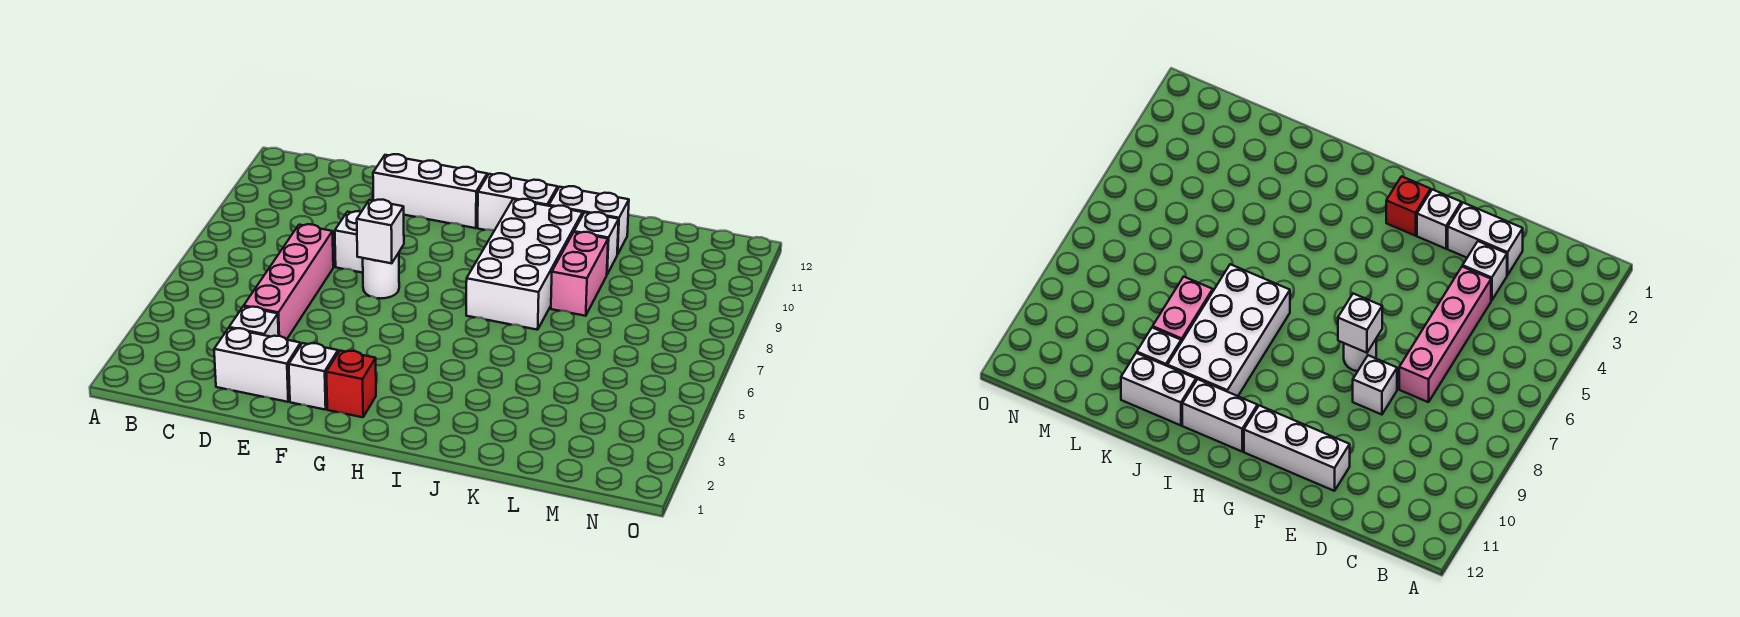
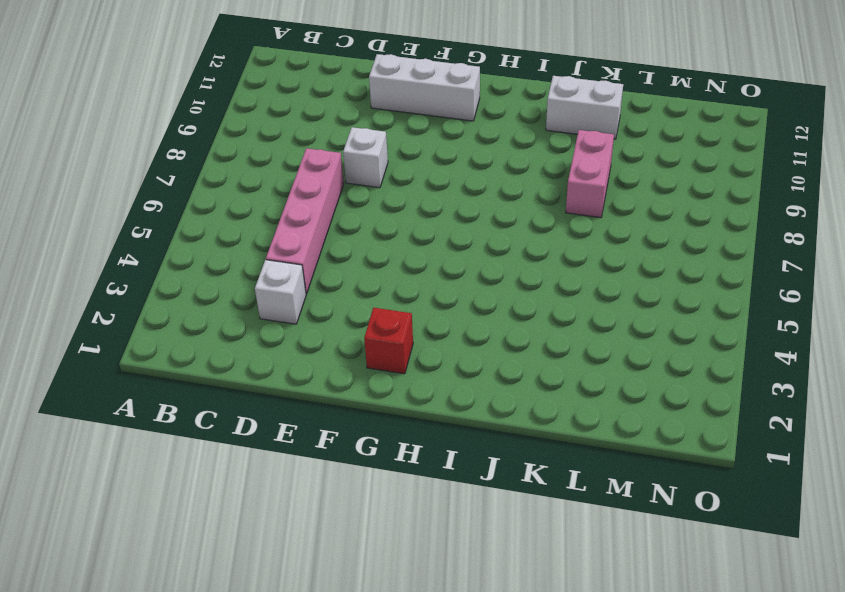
none -> white brick D2:E2 level 1
none -> white brick F2 level 1
none -> white round brick F7 level 1

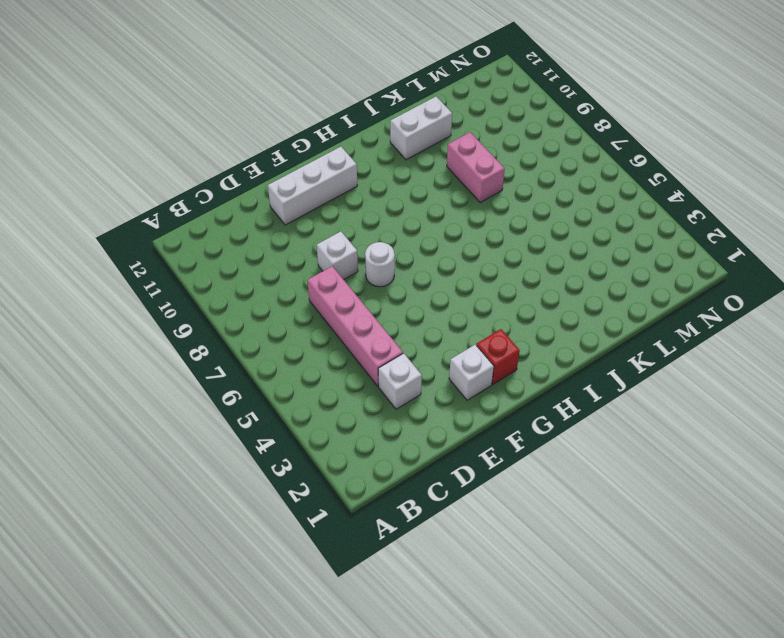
none -> white brick D2:E2 level 1
none -> white brick H11:I11 level 1
none -> white brick I7:J10 level 1

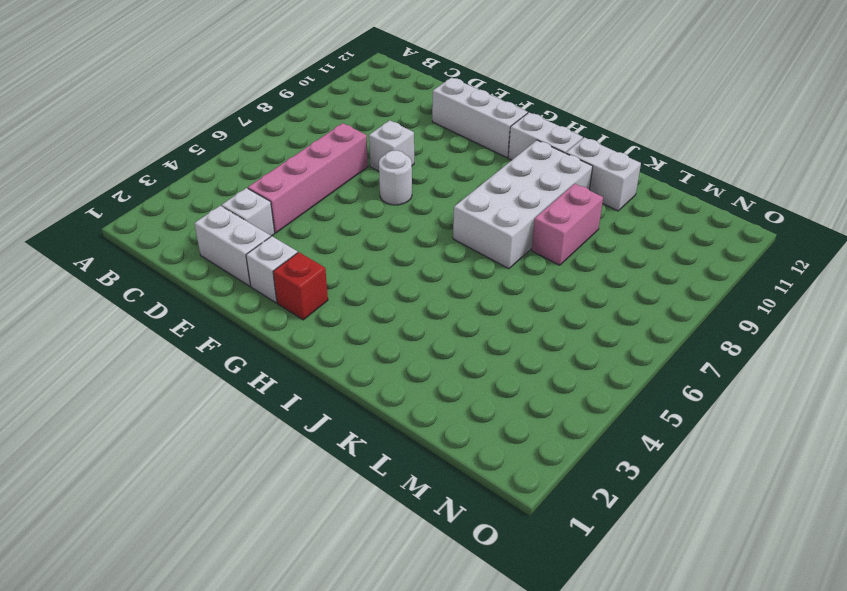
none -> white brick K10 level 1
none -> white brick F7 level 2

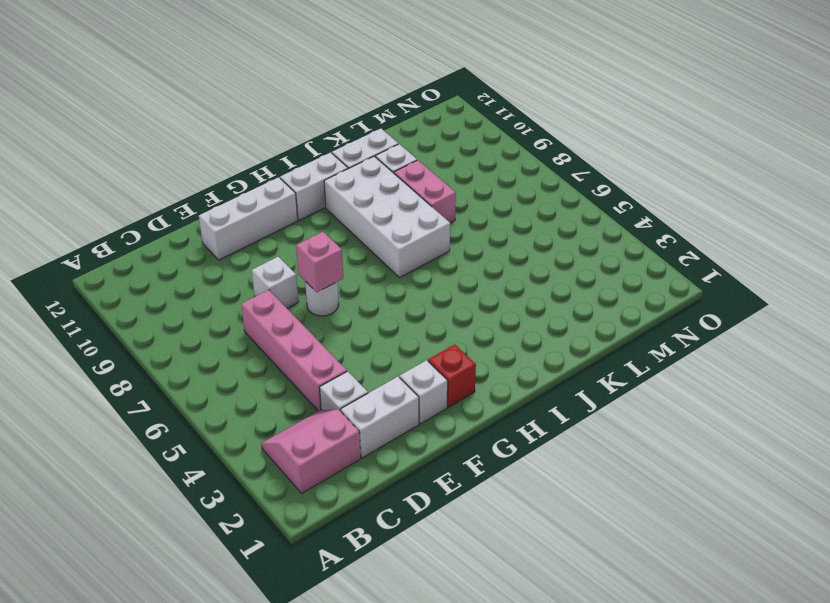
pink slope B2:C3 level 1 top 2 -> none
pink brick F7 level 2 -> white brick F7 level 2

